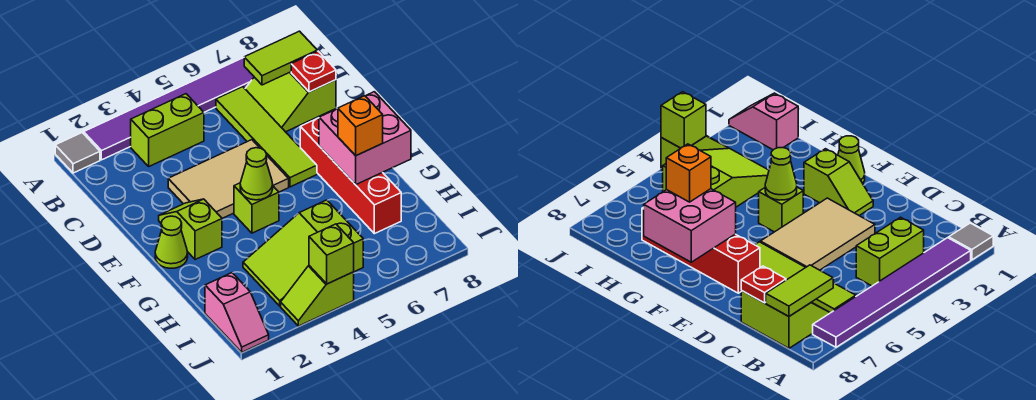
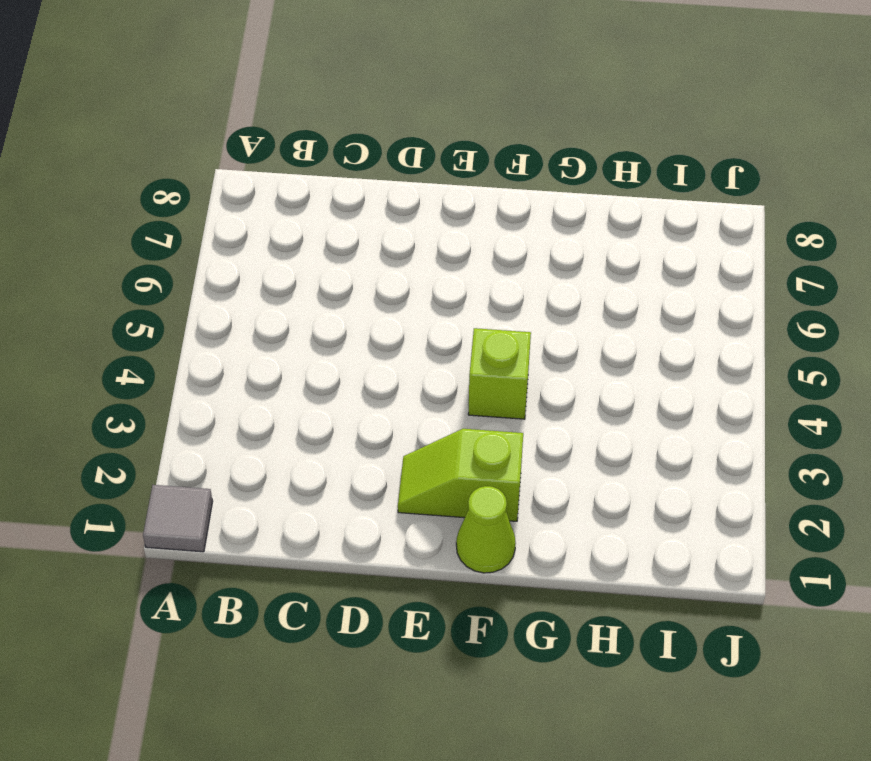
none -> purple tile A2:A7 level 1
none -> lime brick B3:B4 level 1
none -> lime tile B6:E6 level 1

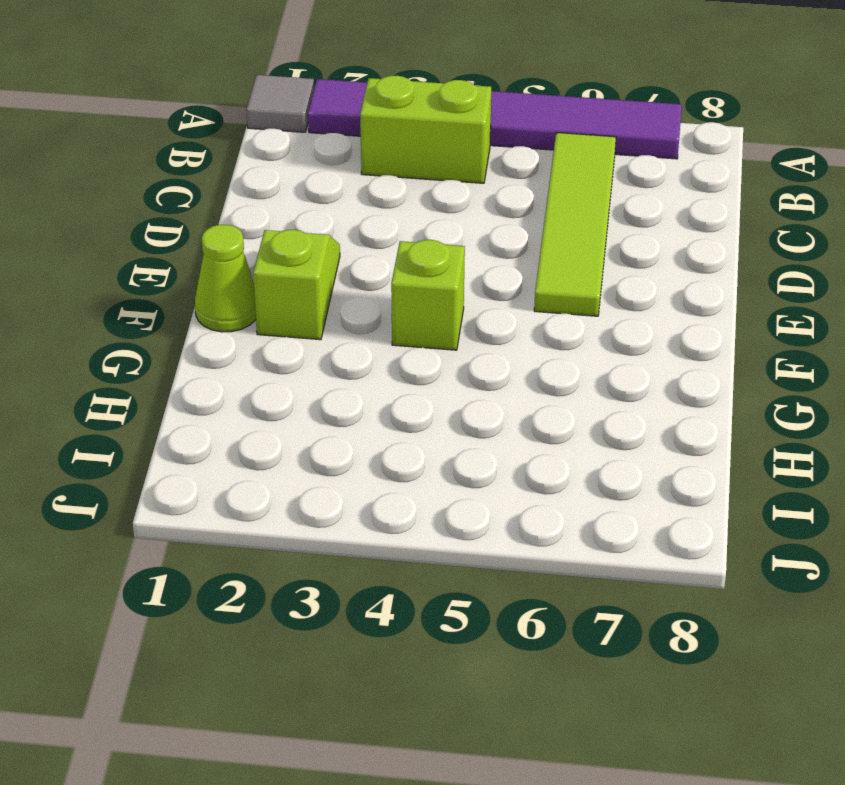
none -> lime slope B7:C8 level 1 top 8
none -> tan tile D3:E5 level 1
none -> red brick E7:H7 level 1

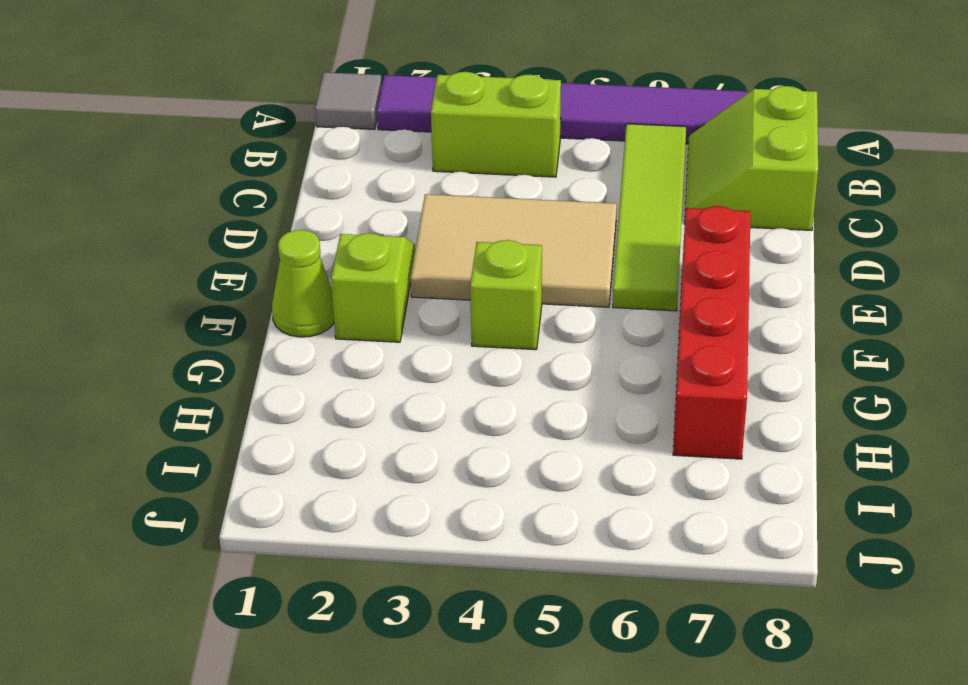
none -> lime slope H3:I5 level 1 top 5
none -> pink slope I1:J1 level 1 top I
none -> lime slope J3:J4 level 1 top 4

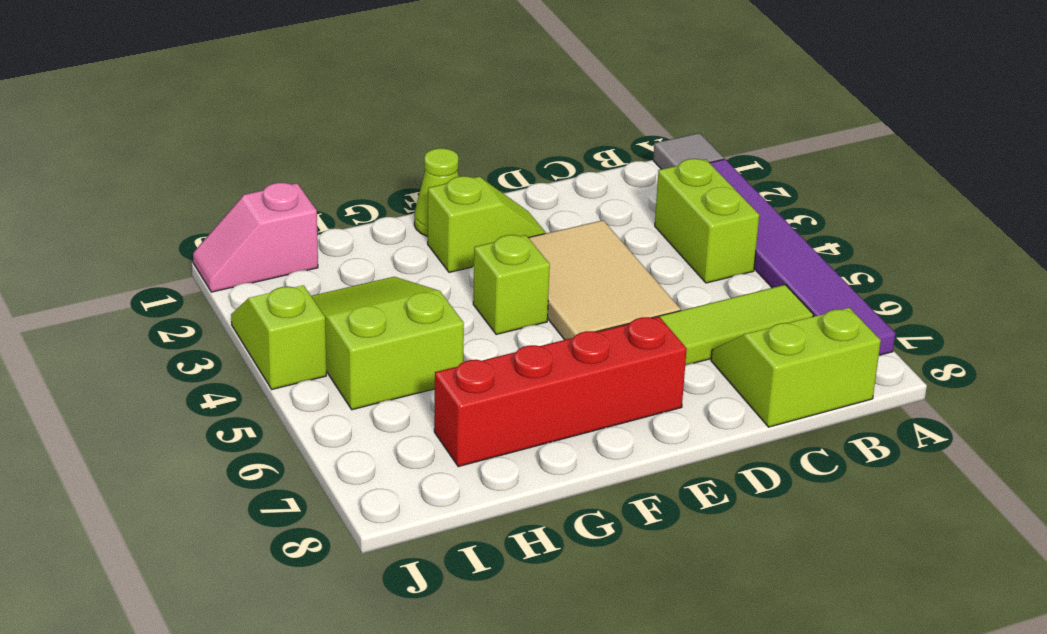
none -> lime tile B7:B8 level 2
none -> red plate C8 level 2
none -> lime cone F4 level 2

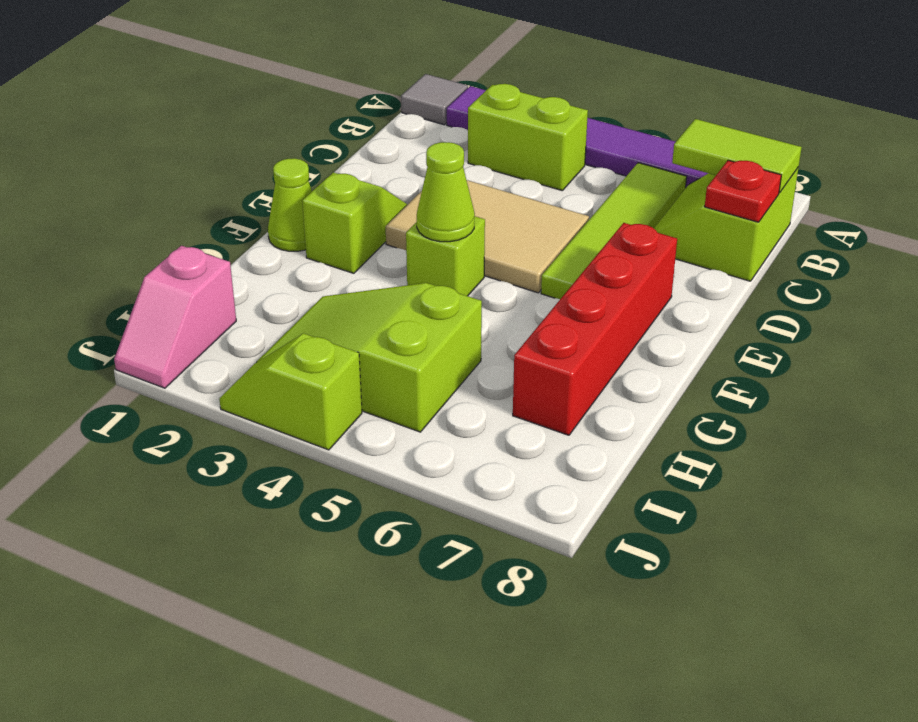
none -> pink brick F7:G8 level 2
none -> lime brick J4 level 2
none -> orange brick G7 level 3

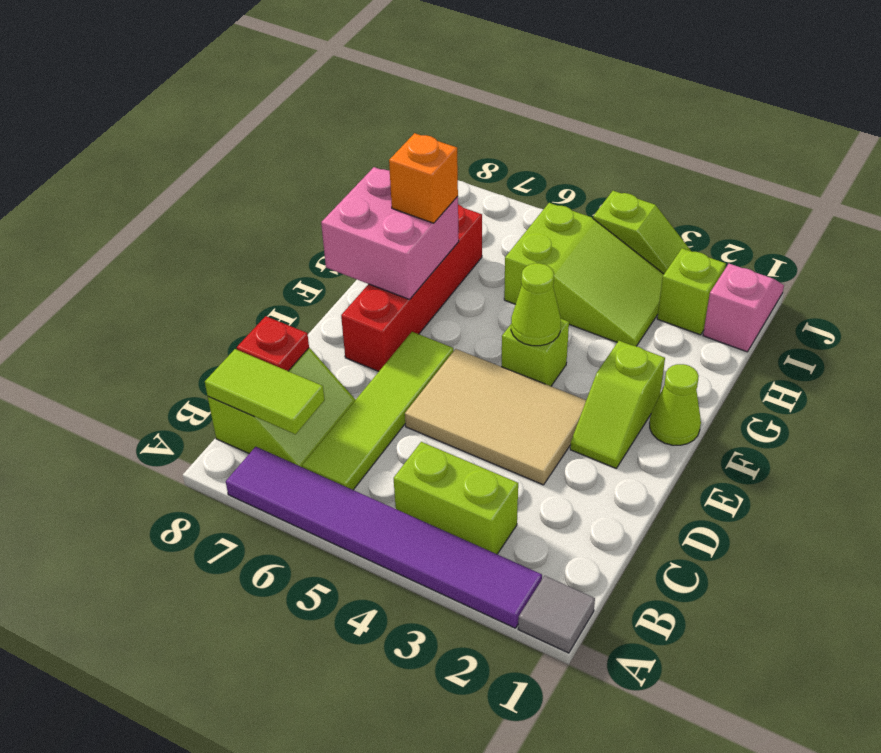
lime brick I2 level 1 -> lime brick J4 level 2

